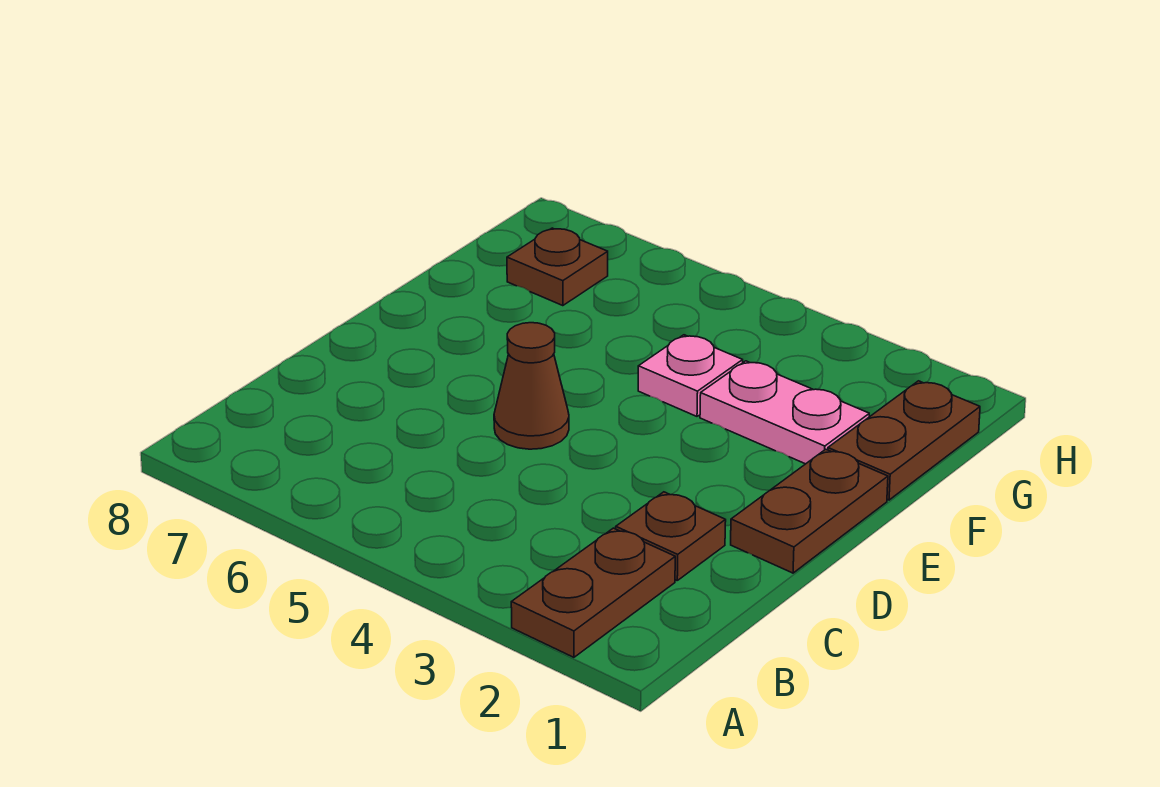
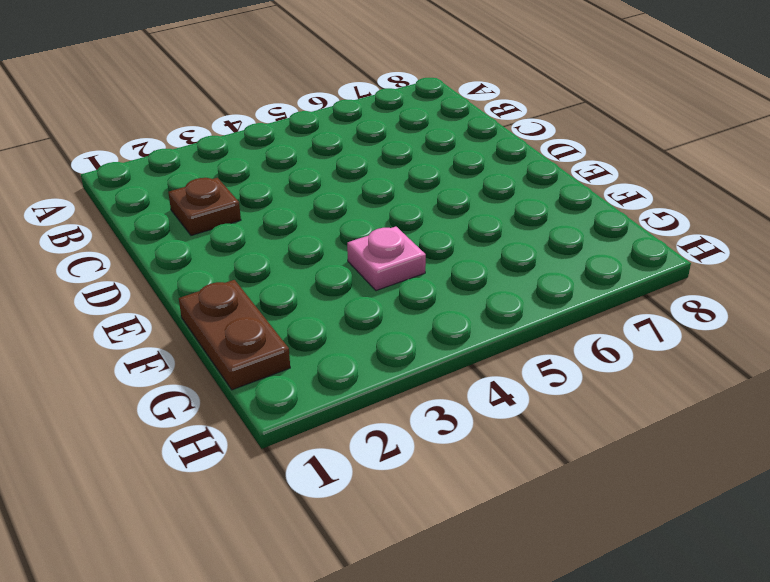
none -> brown plate A2:B2 level 1
none -> brown plate D1:E1 level 1

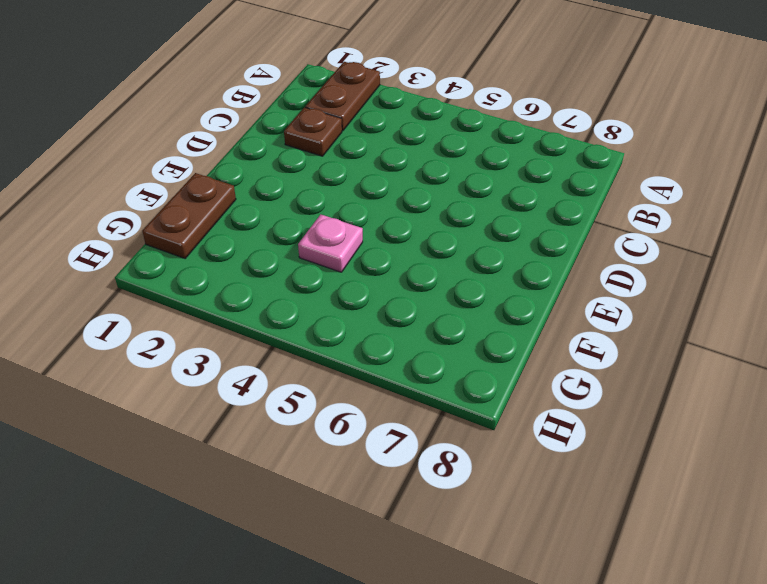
none -> brown plate D1:E1 level 1
none -> brown cone D5 level 1

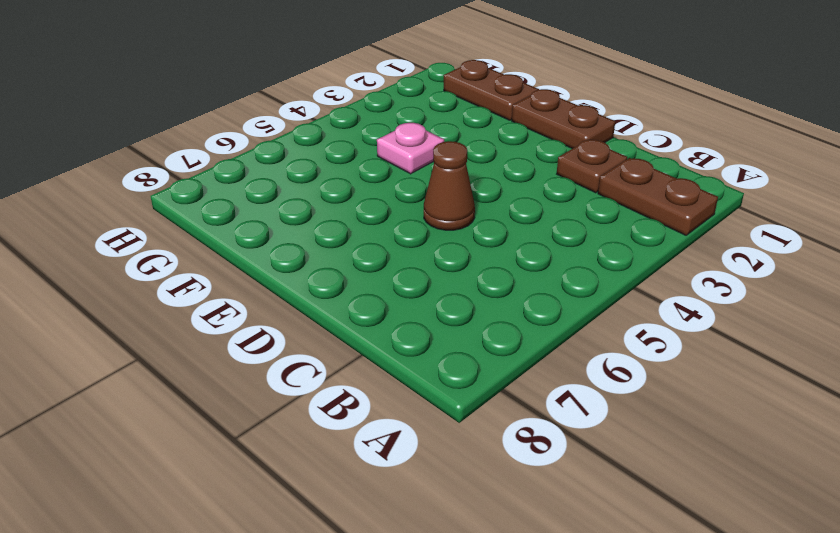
none -> pink plate F2:F3 level 1
none -> brown plate G7 level 1

